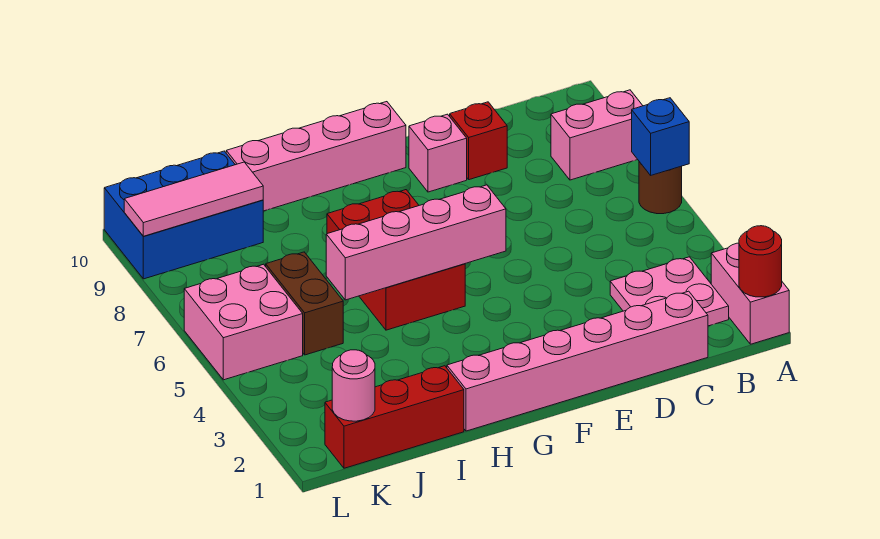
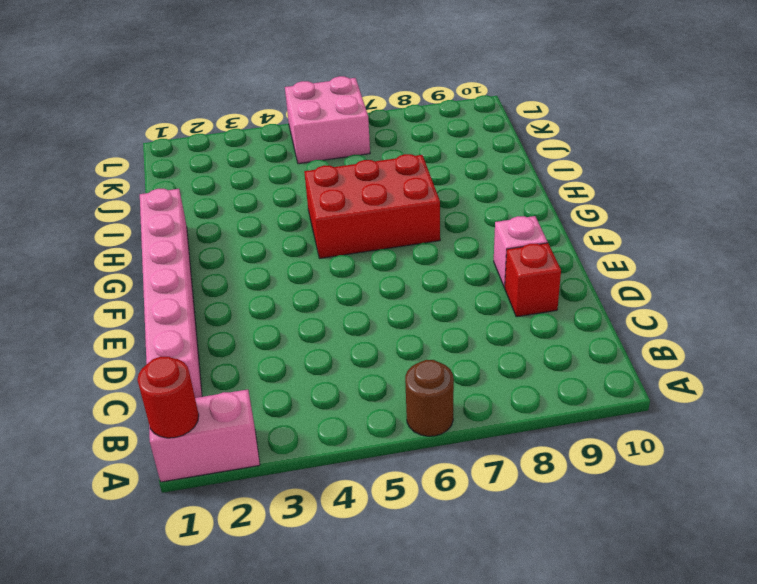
none -> pink brick A8:B8 level 1
none -> pink plate B2:C3 level 1
none -> pink brick F10:I10 level 1

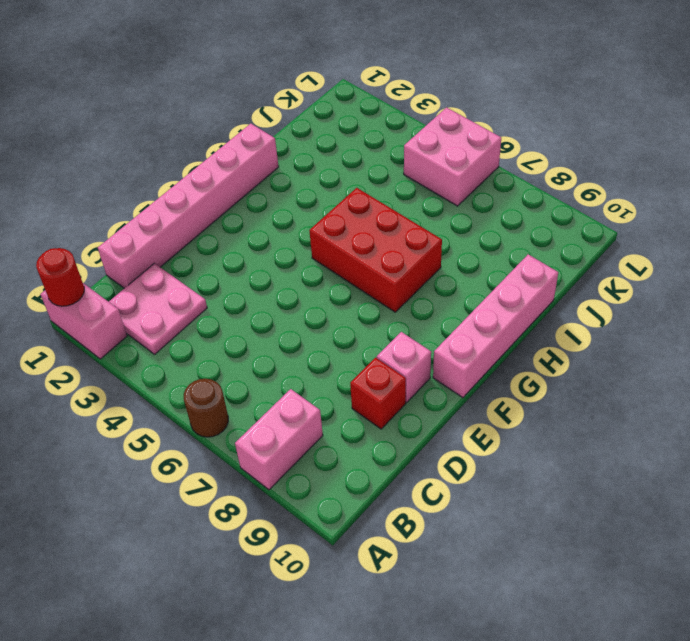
none -> red brick I1:K1 level 1
none -> brown brick J5:J6 level 1
none -> blue brick J9:L10 level 1

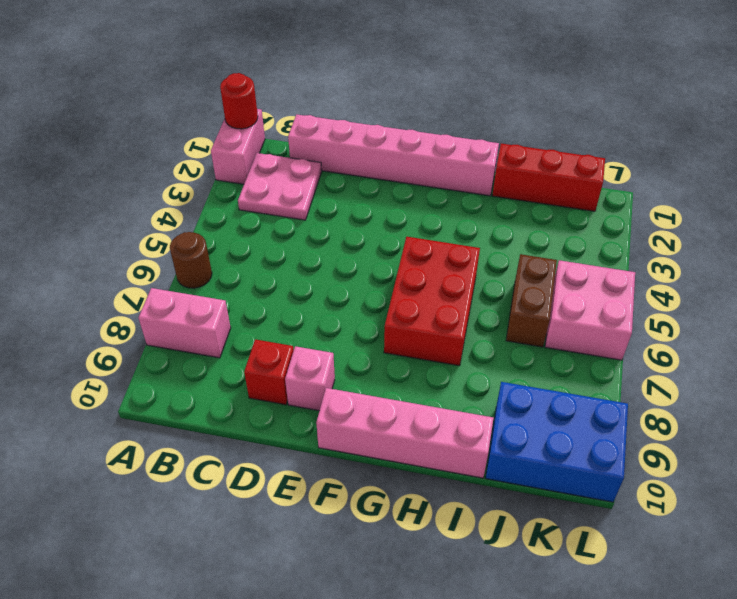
none -> blue brick A6 level 2
none -> pink brick F5:I5 level 2
none -> pink tile J9:L9 level 2

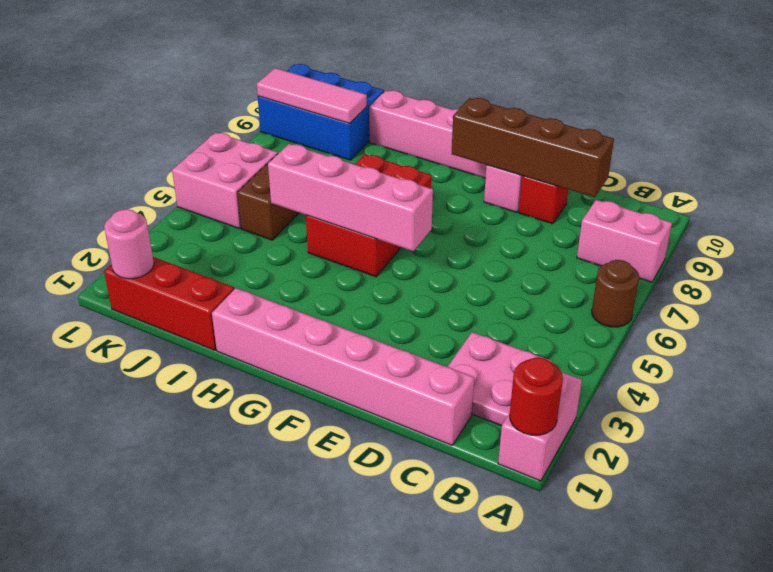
brown brick C9:F9 level 2 -> none
none -> blue brick A6 level 2

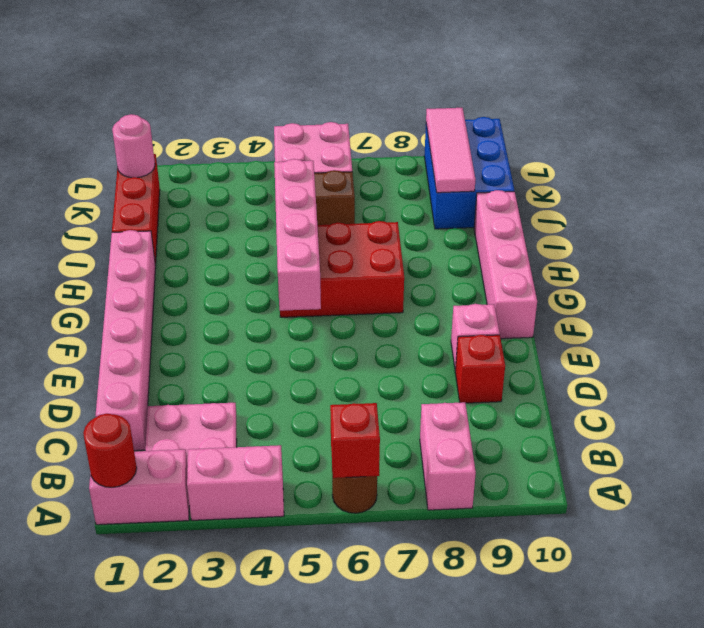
pink brick A3:A4 level 1 -> none
red brick A6 level 2 -> blue brick A6 level 2

